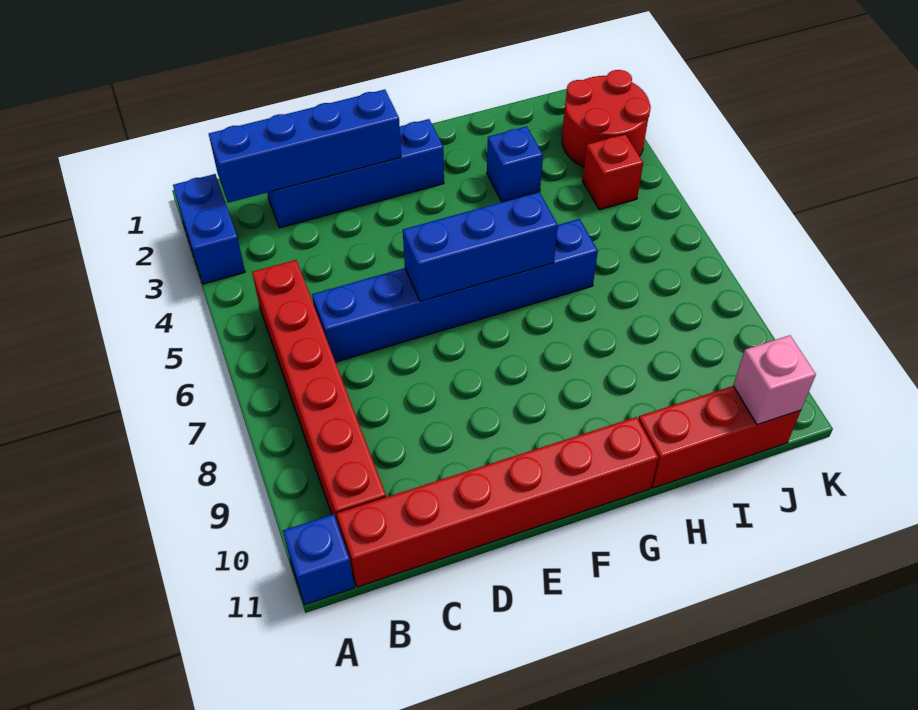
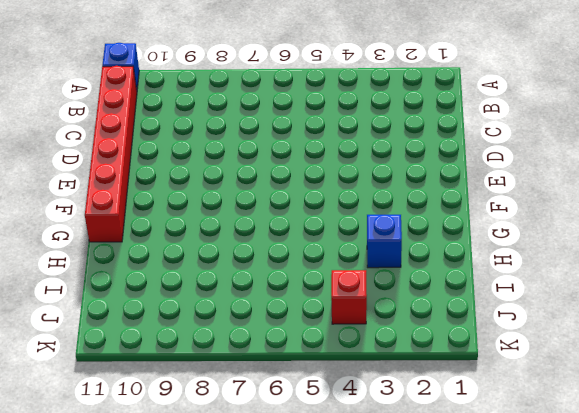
none -> blue brick A2:A3 level 1
none -> red brick B5:B10 level 1
none -> blue brick C2:F2 level 1

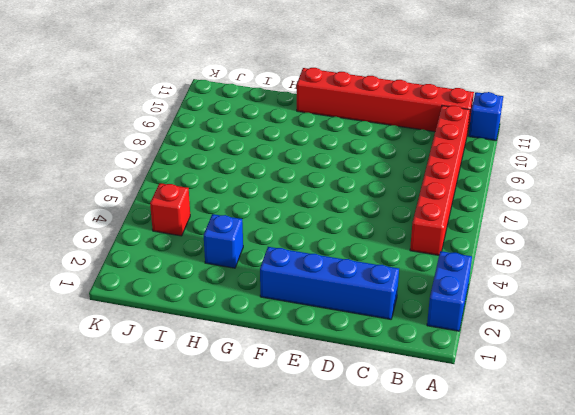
none -> blue brick C6:H6 level 1
none -> red brick H11:J11 level 1
none -> red round brick J2:K3 level 1

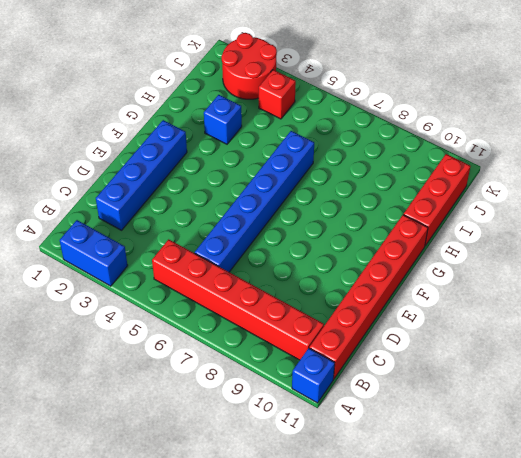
none -> blue brick B2:E2 level 2
none -> blue brick E6:G6 level 2
none -> pink brick J11 level 2

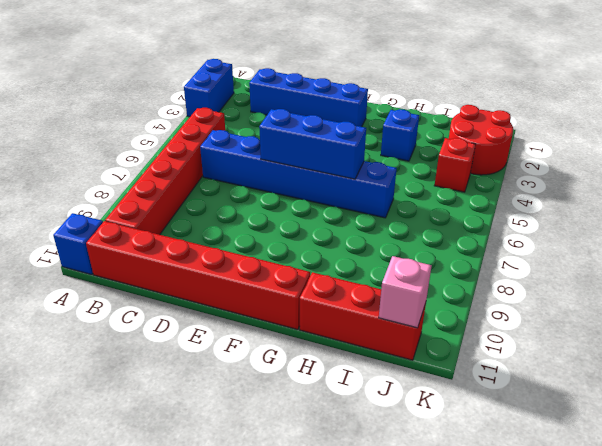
none -> blue brick B2:E2 level 2

